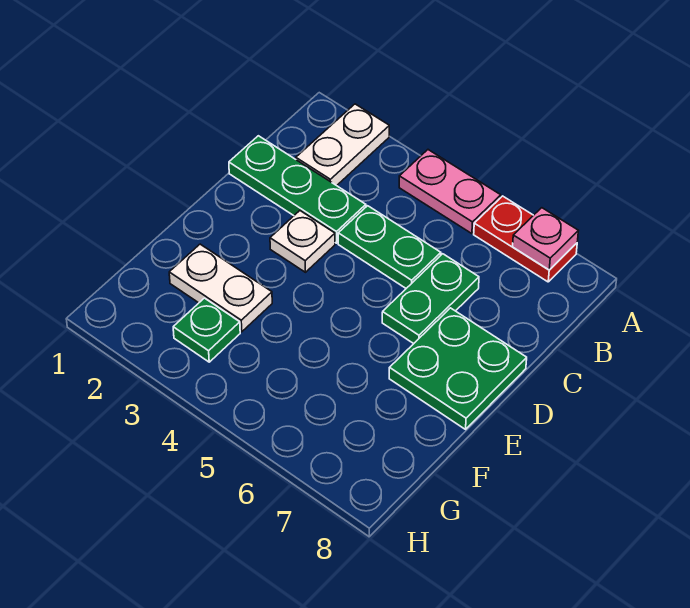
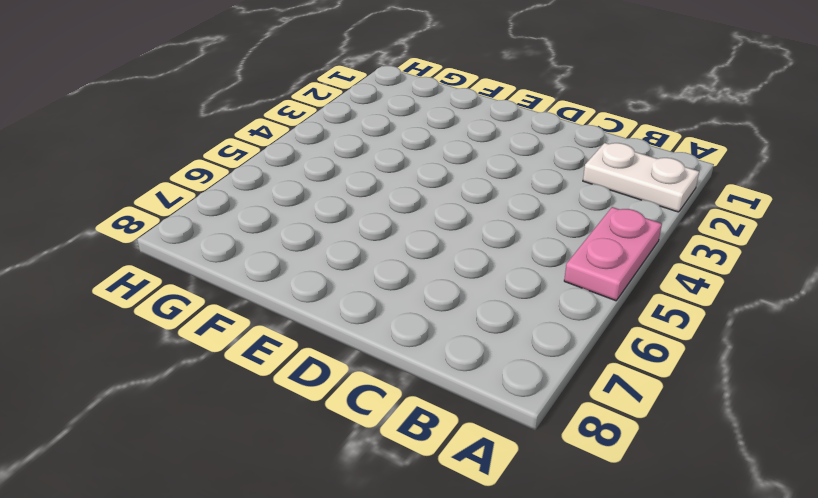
none -> red plate A6:A7 level 1
none -> green plate C1:C3 level 1

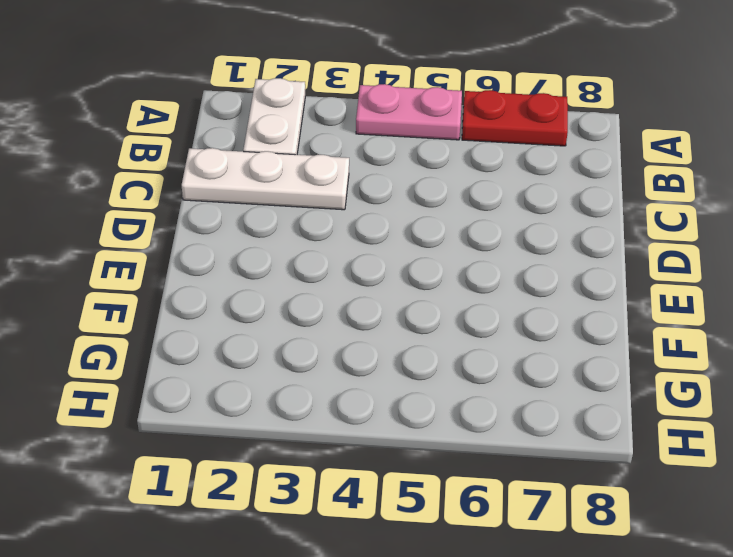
white plate C1:C3 level 1 -> green plate C1:C3 level 1
none -> green plate C4:C5 level 1
none -> green plate C6:D6 level 1

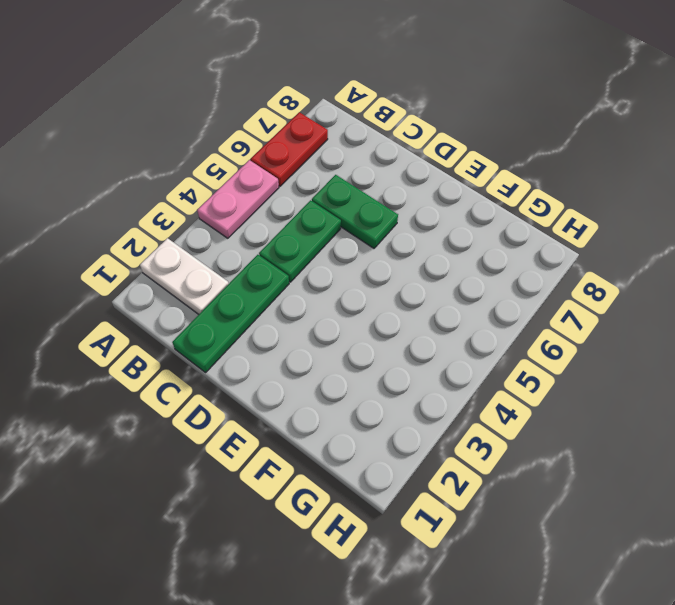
none -> white plate D3 level 1
none -> green plate D7:E8 level 1

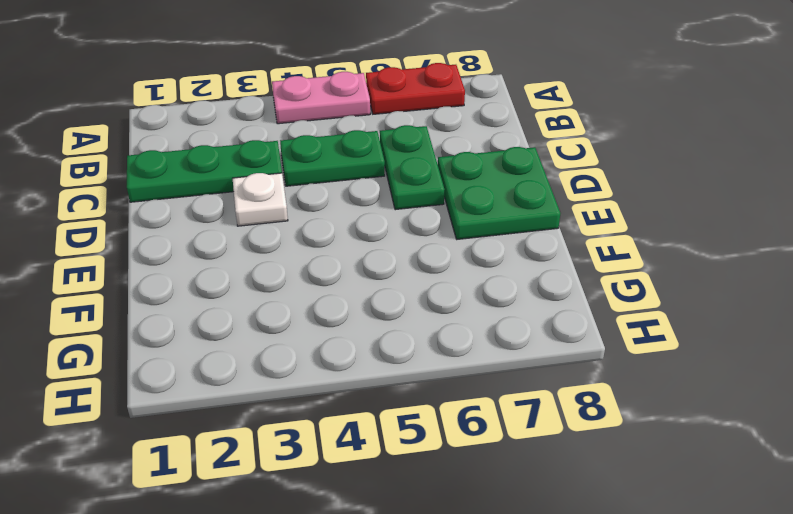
none -> white plate A2:B2 level 1
none -> white plate F2:F3 level 1

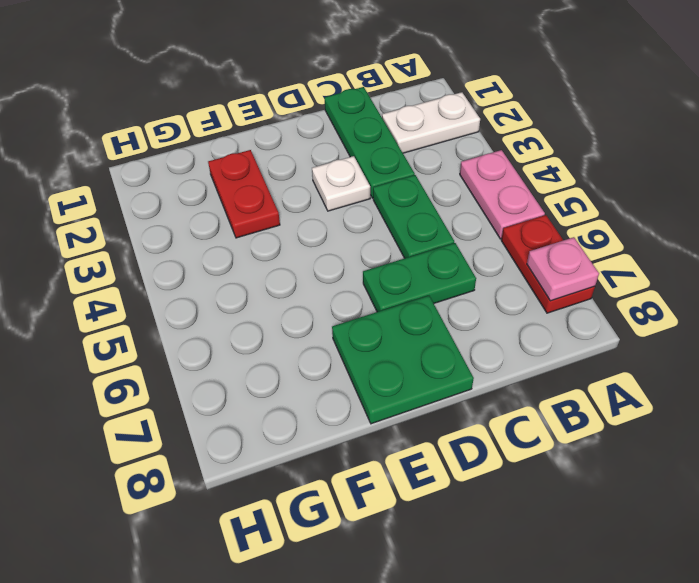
red plate F2:F3 level 1 -> white plate F2:F3 level 1
none -> green plate G3 level 1

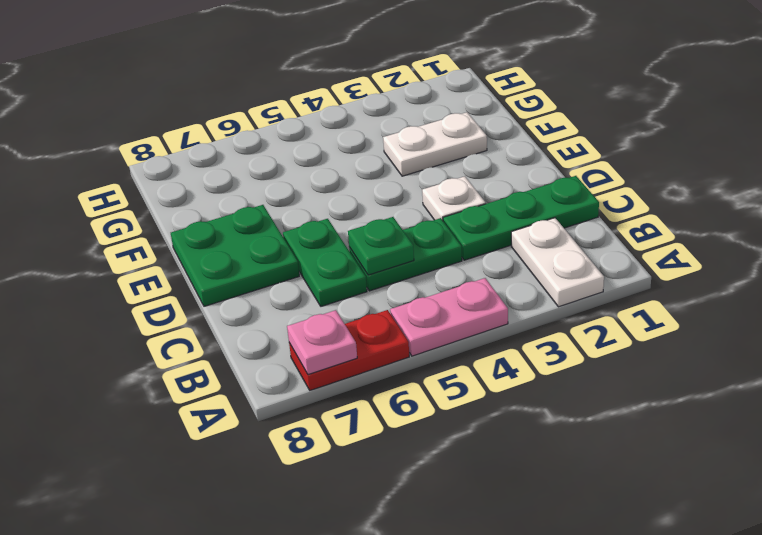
green plate C5 level 2 -> green plate G3 level 1

